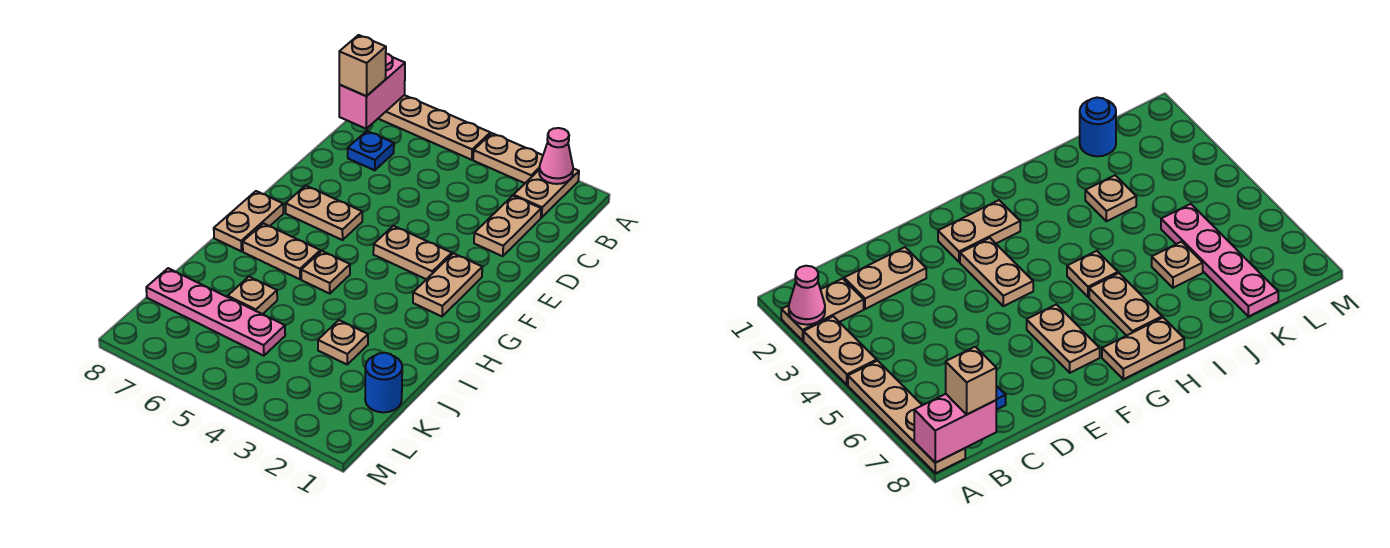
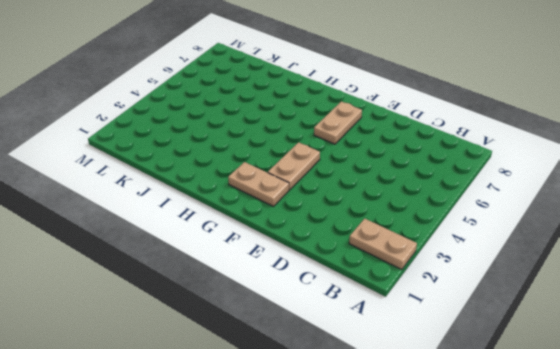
none -> tan plate A3:A4 level 1
none -> tan plate A5:A8 level 1
none -> tan plate C2:D2 level 1

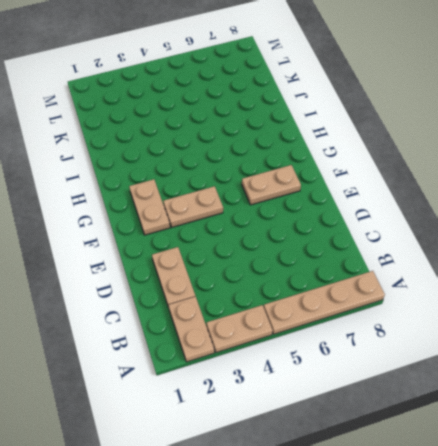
none -> blue plate C7 level 1
none -> tan plate G8:H8 level 1
none -> tan plate H5 level 1

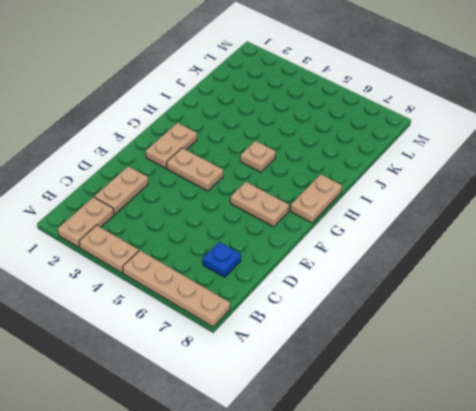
none -> tan plate H6:H7 level 1
none -> tan plate J3 level 1
none -> tan plate J6 level 1

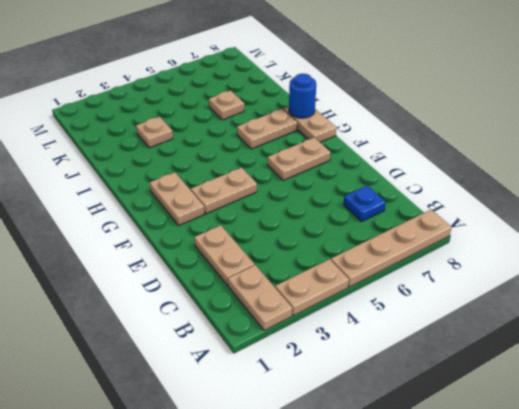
blue round brick H8 level 2 -> blue round brick K1 level 1
none -> tan plate H5 level 1
none -> pink plate K5:K8 level 1
none -> pink cone A2 level 2

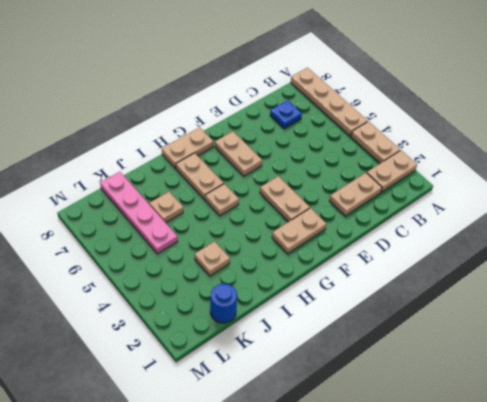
none -> pink cone A2 level 2
none -> pink brick A8:B8 level 2
none -> tan brick B8 level 3

